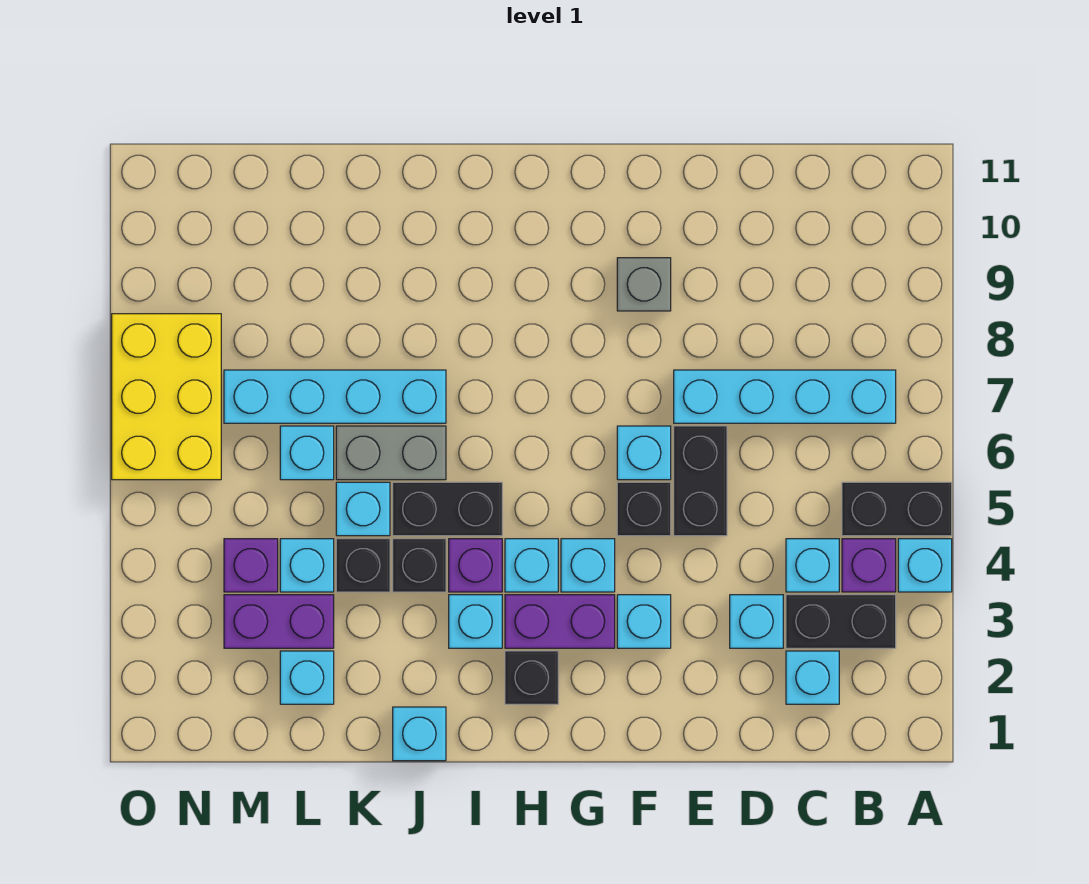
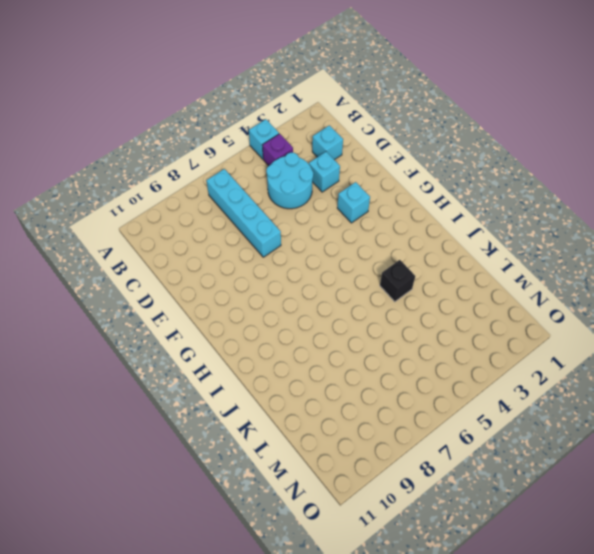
cyan round brick C4:D5 level 1 -> cyan brick C4 level 1
none -> black brick A5:B5 level 1
none -> black brick B3:C3 level 1
none -> black brick E5:E6 level 1
none -> black brick F5 level 1

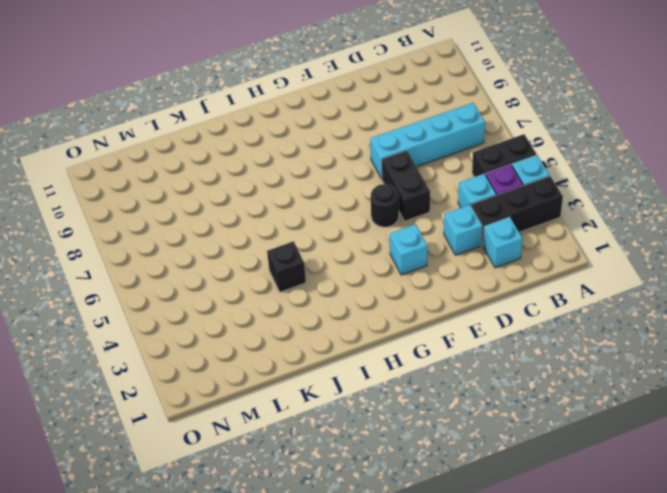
black brick A3:C3 level 1 -> black brick B3:C3 level 1
black round brick F5 level 1 -> black brick F5 level 1
none -> cyan brick F6 level 1
none -> grey brick F9 level 1
none -> purple brick G3:H3 level 1
none -> cyan brick G4 level 1

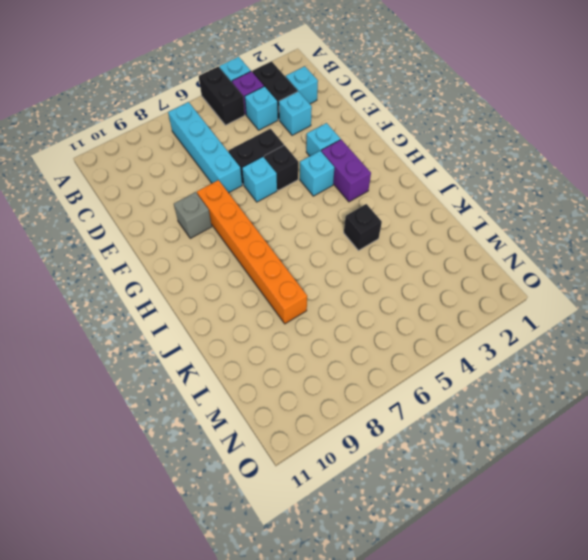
orange brick F8:K8 level 1 -> none
none -> black brick H2 level 1
none -> cyan brick H4 level 1
none -> cyan brick I3 level 1
none -> purple brick I4 level 1

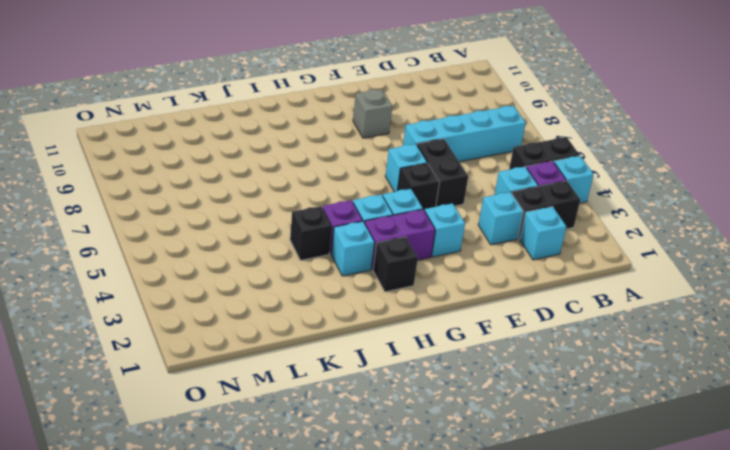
none -> black brick I5:J5 level 1
none -> cyan brick J1 level 1
none -> grey brick J6:K6 level 1
none -> cyan brick J7:M7 level 1

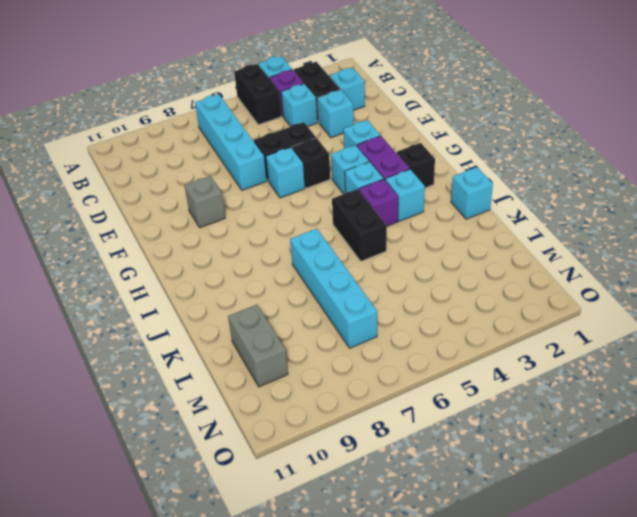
grey brick L10:M10 level 1 -> grey brick J6:K6 level 1
none -> black brick J4 level 1
none -> black brick K4 level 1
none -> cyan brick K5 level 1
none -> cyan brick L2 level 1

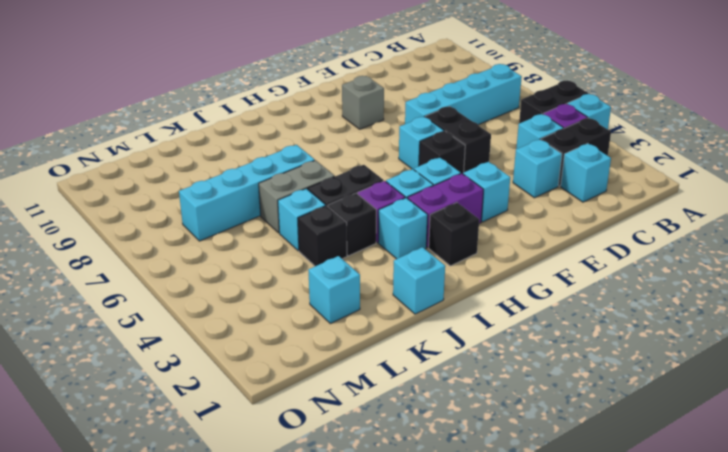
none -> purple brick L3:M3 level 1
none -> cyan brick L4 level 1
none -> cyan brick L6 level 1
none -> purple brick M4 level 1

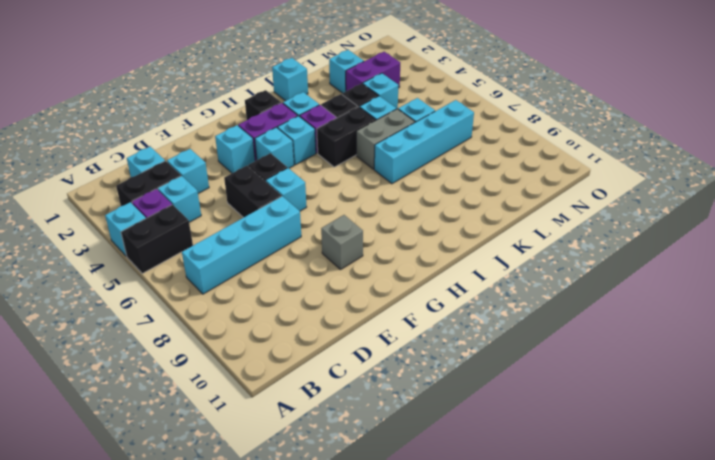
none -> purple brick M4 level 1
none -> yellow brick N6:O8 level 1

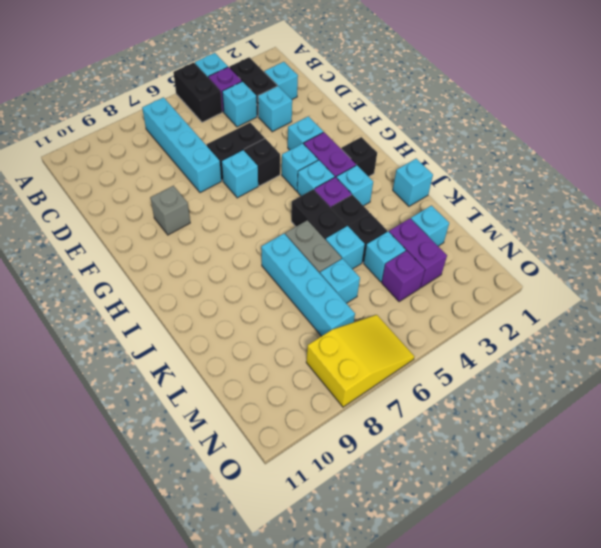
yellow slope N6:O8 level 1 top 8 -> yellow brick N6:O8 level 1

